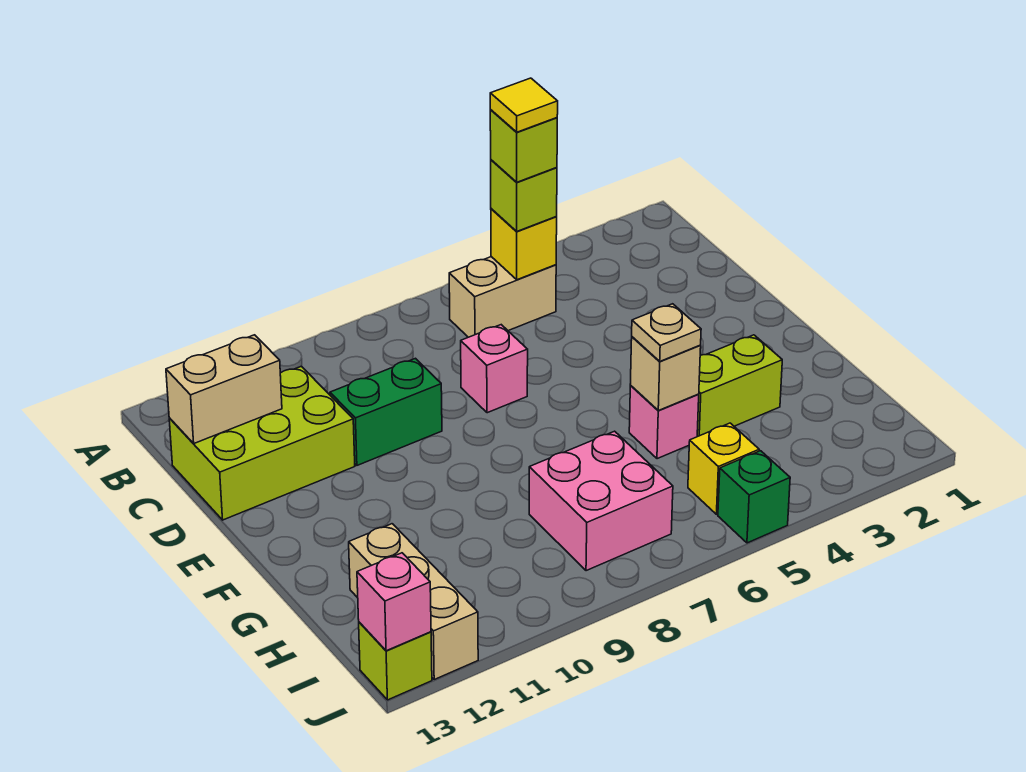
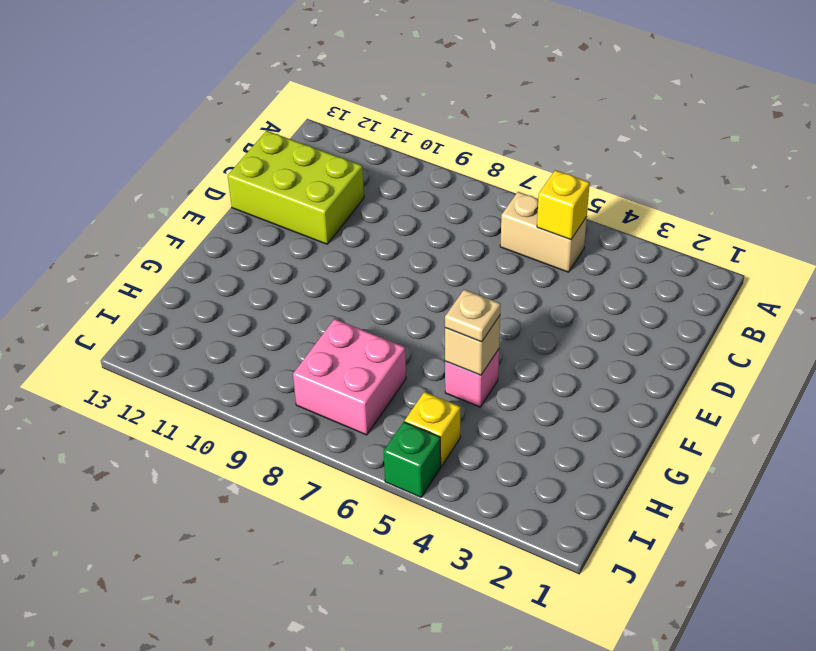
none -> pink brick D7 level 1
none -> green brick D9:D10 level 1
none -> lime brick G3:G4 level 1

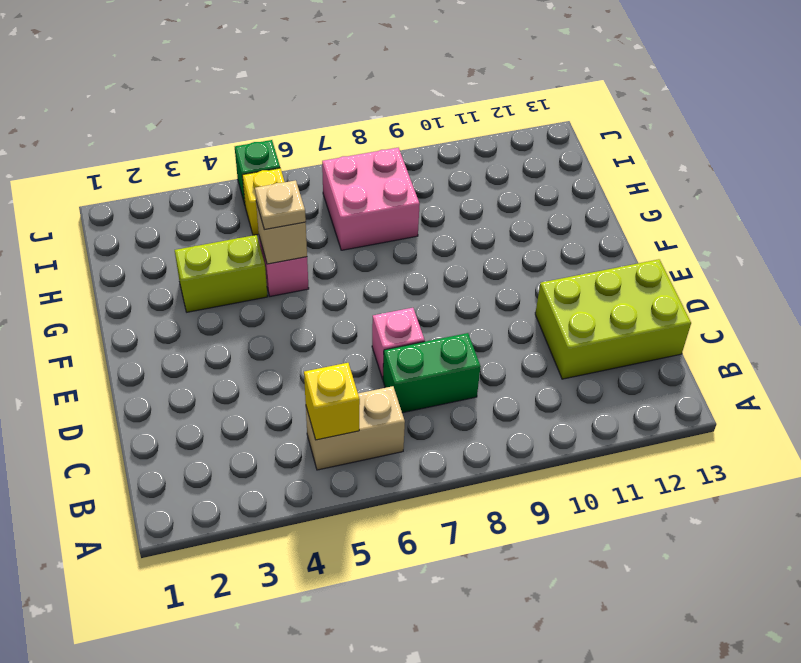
green brick C7:C8 level 1 -> green brick D9:D10 level 1
none -> tan brick H12:J12 level 1
none -> lime brick J13 level 1
none -> tan brick C12:C13 level 2

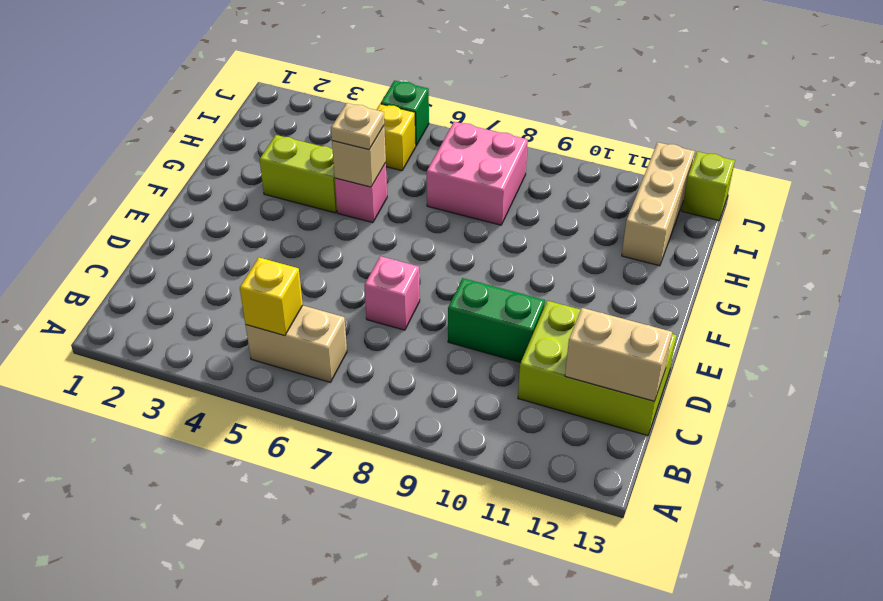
none -> pink brick J13 level 2
none -> lime brick B5 level 3
none -> lime brick B5 level 4

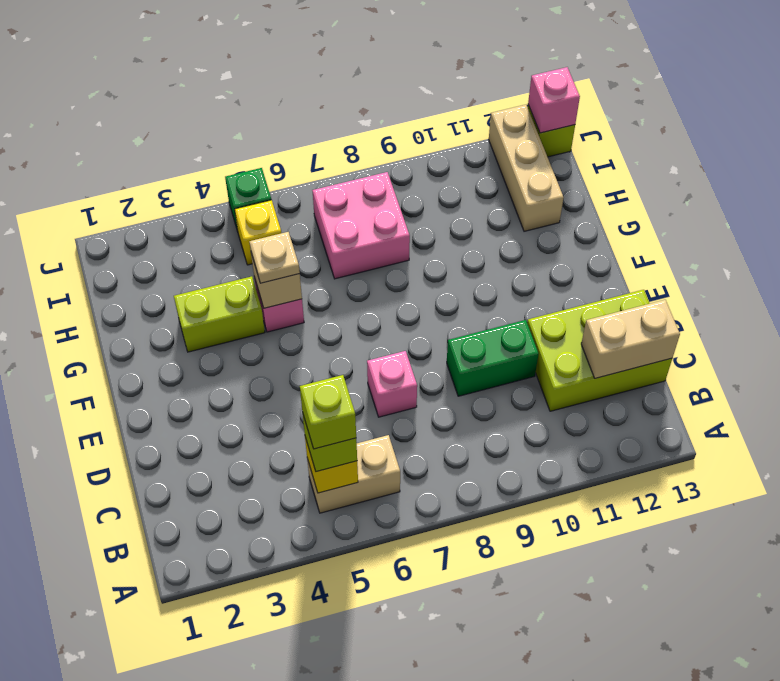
none -> yellow tile B5 level 5

